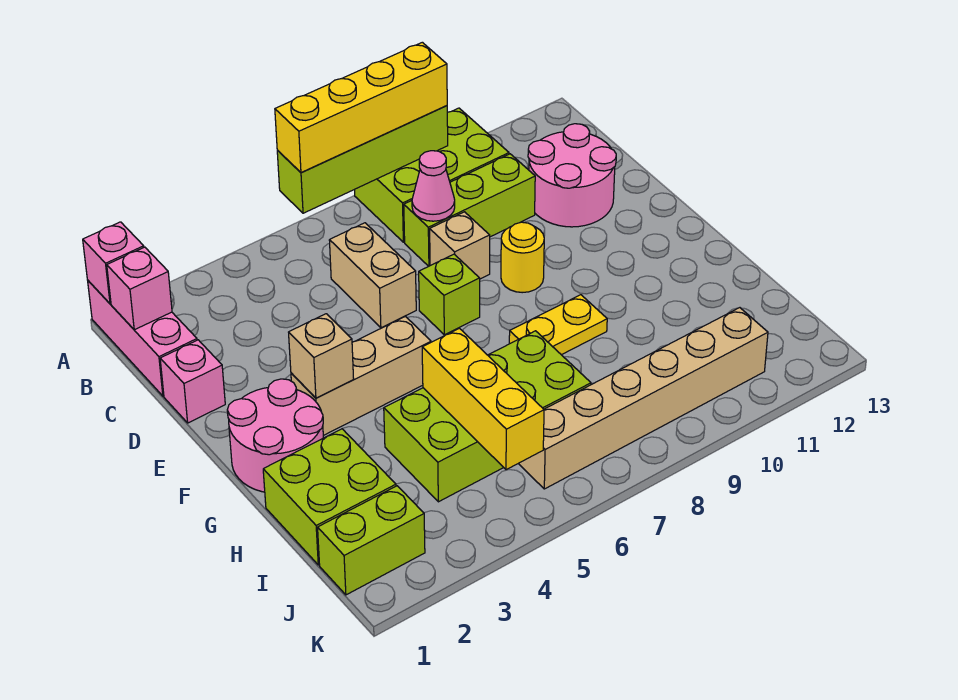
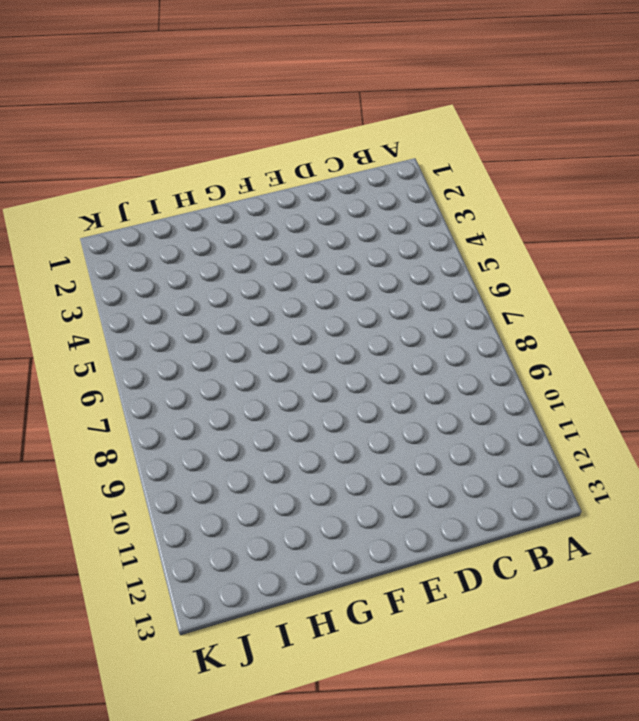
none -> pink brick A1:C1 level 1
none -> lime brick A8:B10 level 1
none -> tan brick C6:D6 level 1

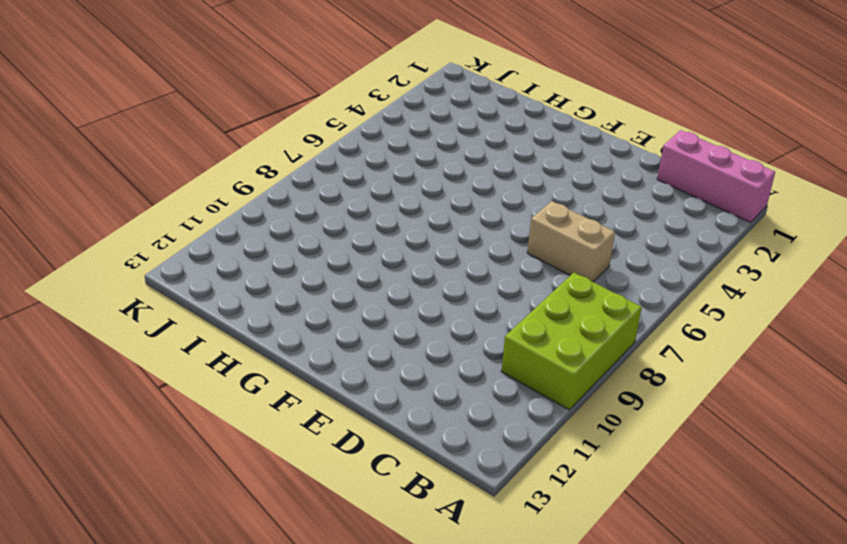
none -> lime brick C8:C10 level 1
none -> pink round brick C11:D12 level 1
none -> pink brick D1 level 1

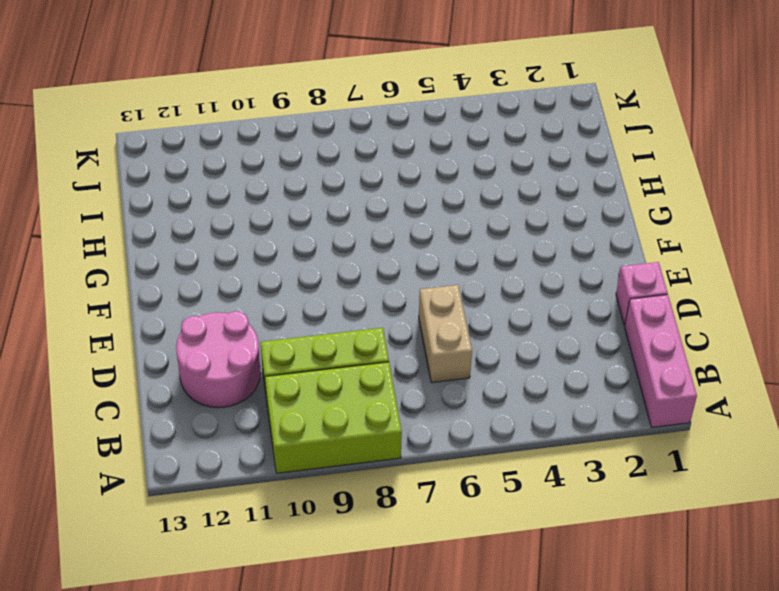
none -> tan brick D8 level 1
none -> lime brick E7 level 1
none -> yellow round brick E9 level 1

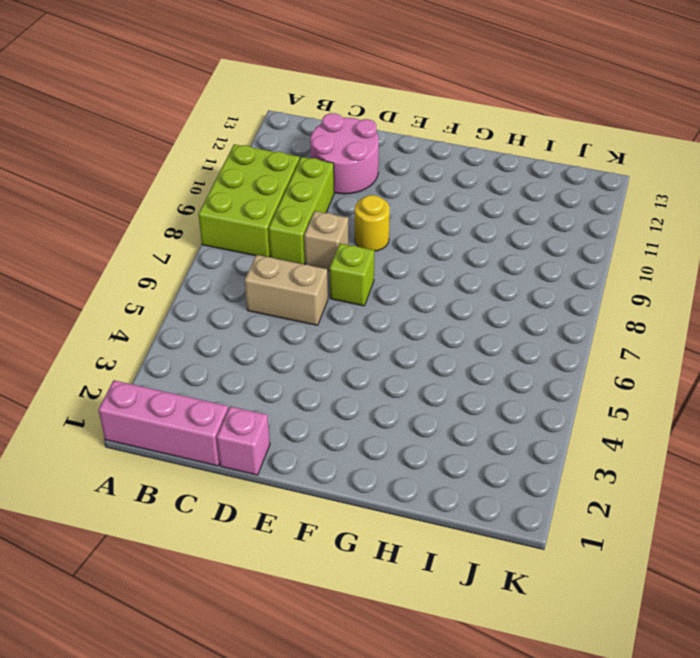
none -> pink round brick F1:G2 level 1
none -> tan brick F3:F5 level 1
none -> yellow plate G8:G9 level 1

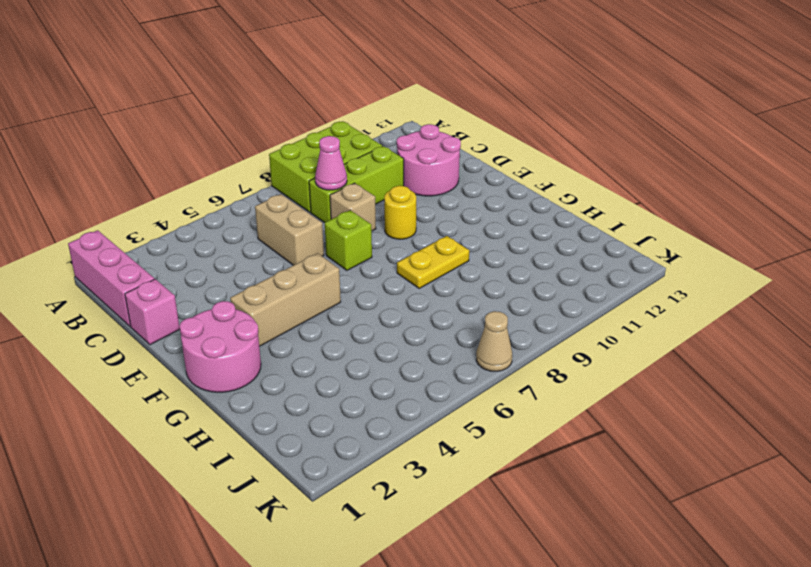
tan cone K7 level 1 -> none
none -> lime brick H1:I2 level 1
none -> lime brick H4:I7 level 1
none -> lime brick J1:J2 level 1

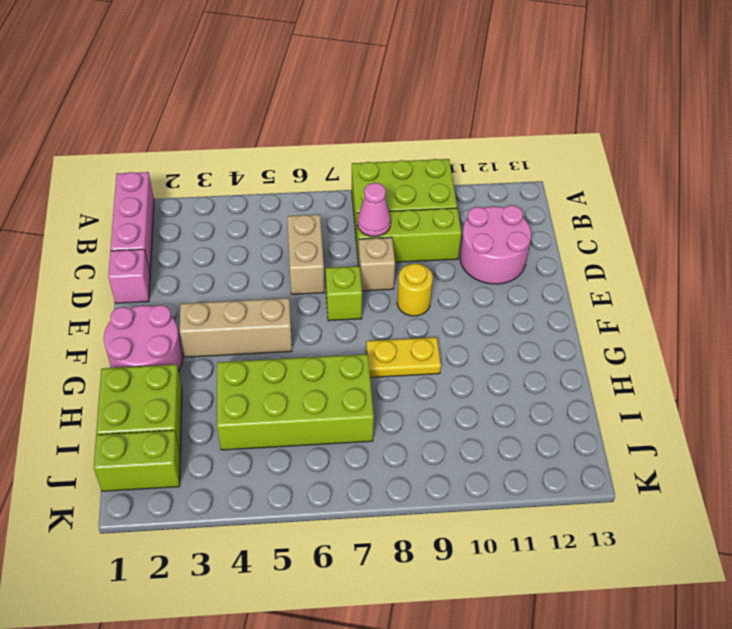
none -> tan brick J6:J11 level 1
none -> pink brick A1 level 2
none -> lime brick A6:A9 level 2

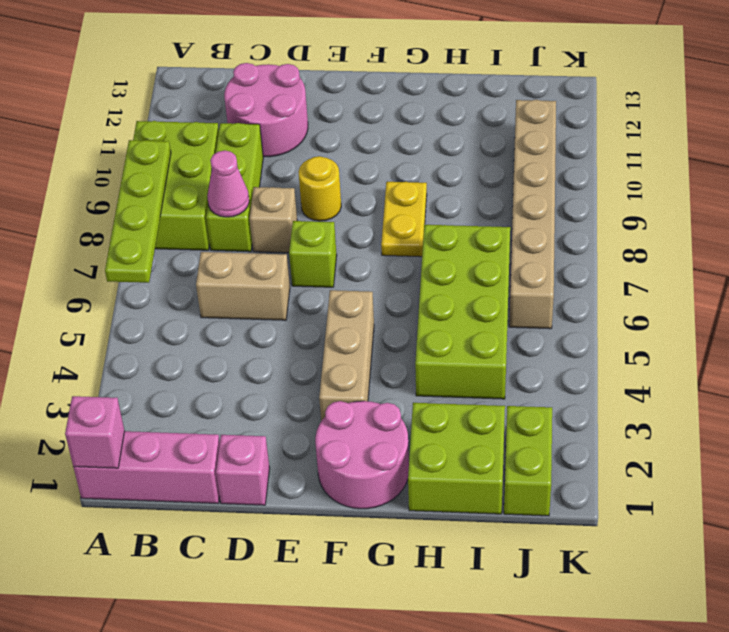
lime plate A6:A9 level 2 -> lime brick A6:A9 level 2
none -> pink brick B1 level 2
none -> tan brick F3 level 2
none -> yellow brick H5:J5 level 2

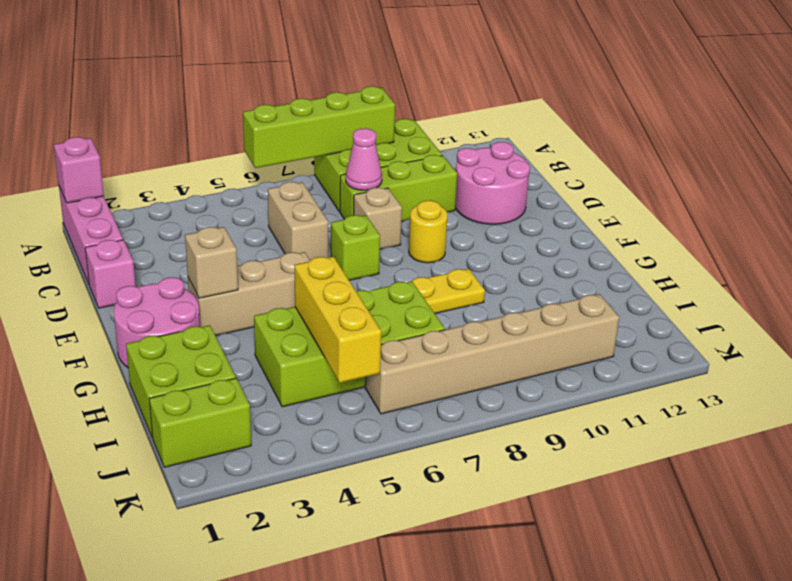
none -> pink brick B1 level 2
none -> yellow brick A6:A9 level 3

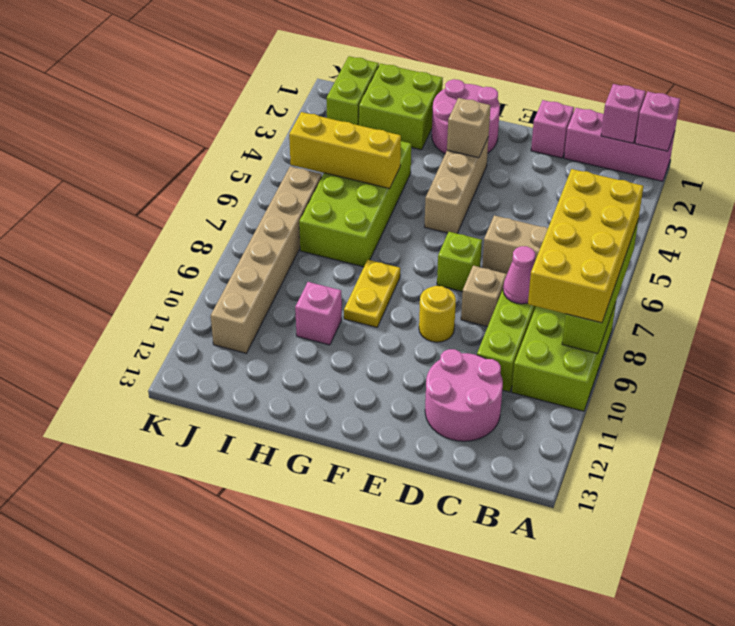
yellow brick A6:B9 level 3 -> yellow brick A6:A9 level 3
pink brick H10 level 1 -> none

